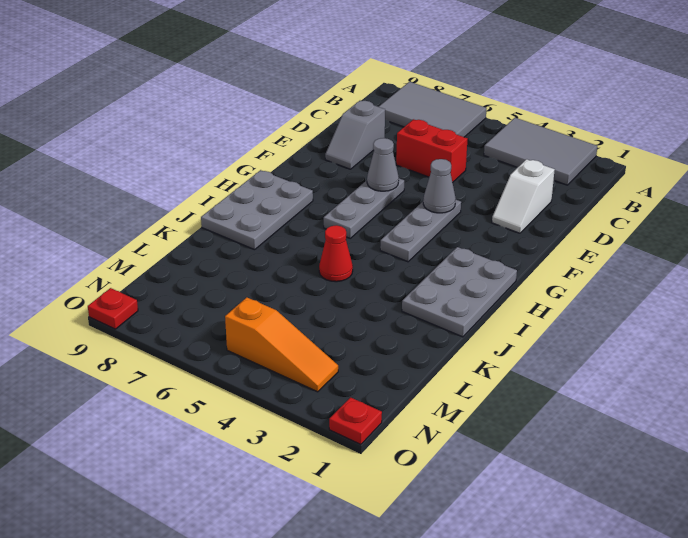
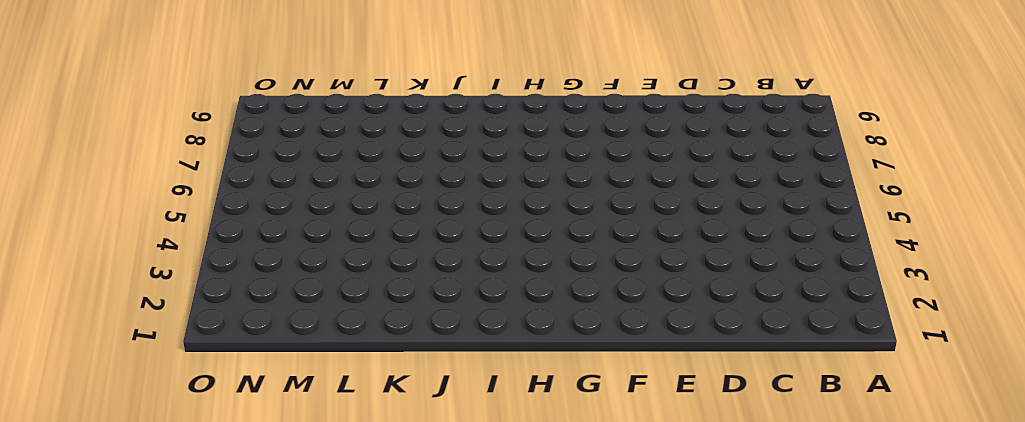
none -> grey tile A2:B4 level 1
none -> grey tile A6:B8 level 1
none -> white slope D2:E2 level 1 top D

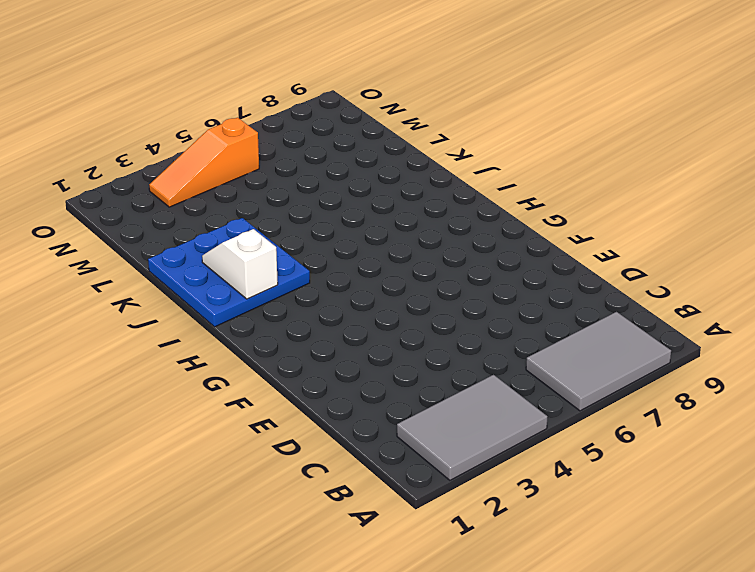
blue plate I1:K3 level 1 -> grey plate H1:J2 level 1
white slope I2:J2 level 2 top I -> white slope D2:E2 level 1 top D
none -> red brick D5:D6 level 1
none -> grey slope D8:E8 level 1 top D
none -> grey plate F4:H4 level 1

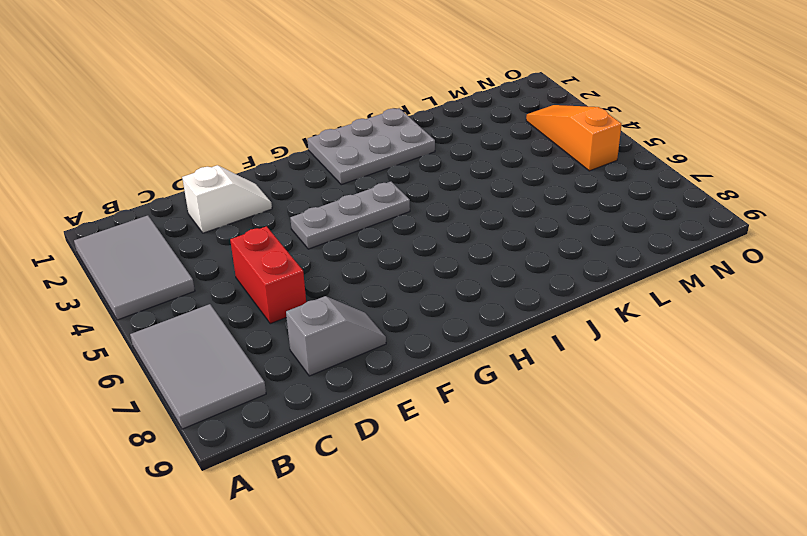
none -> grey plate F6:H6 level 1
none -> grey plate H8:J9 level 1
none -> red cone J5 level 1

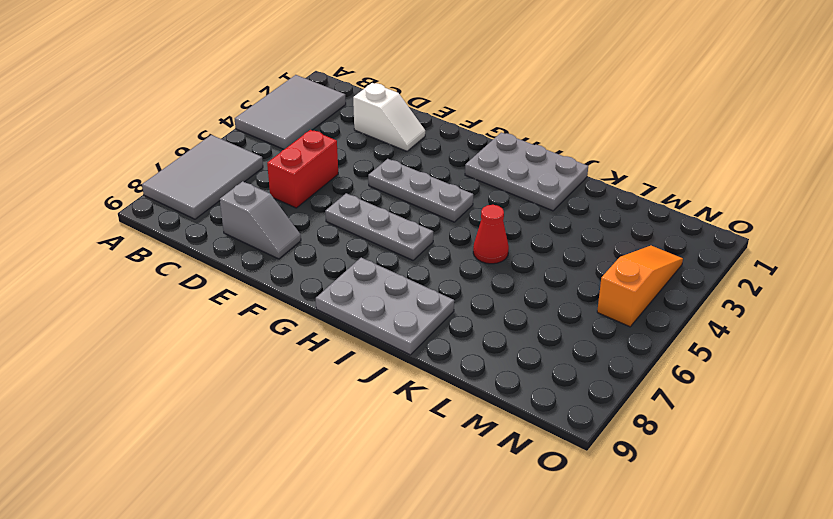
none -> red plate O1 level 1
none -> red plate O9 level 1
none -> grey cone F4 level 2

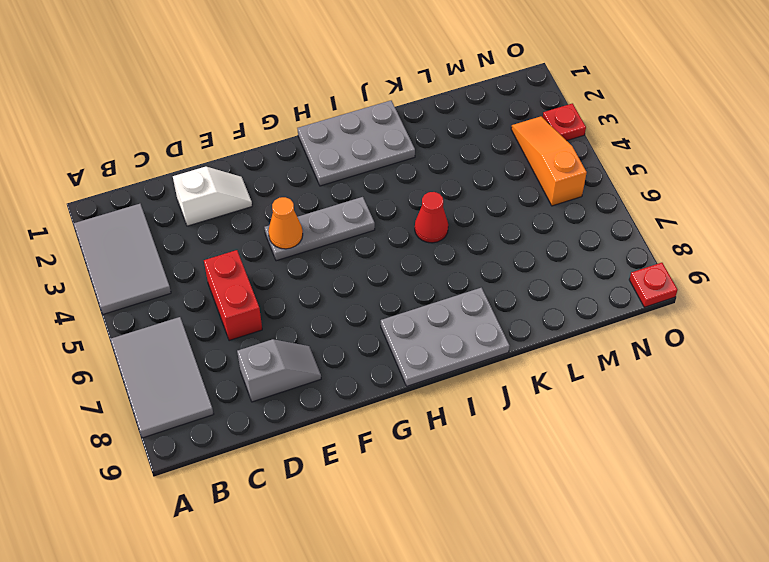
orange cone F4 level 2 -> grey cone F4 level 2
red plate O3 level 1 -> red plate O1 level 1
none -> grey plate F6:H6 level 1
none -> grey cone F6 level 2

